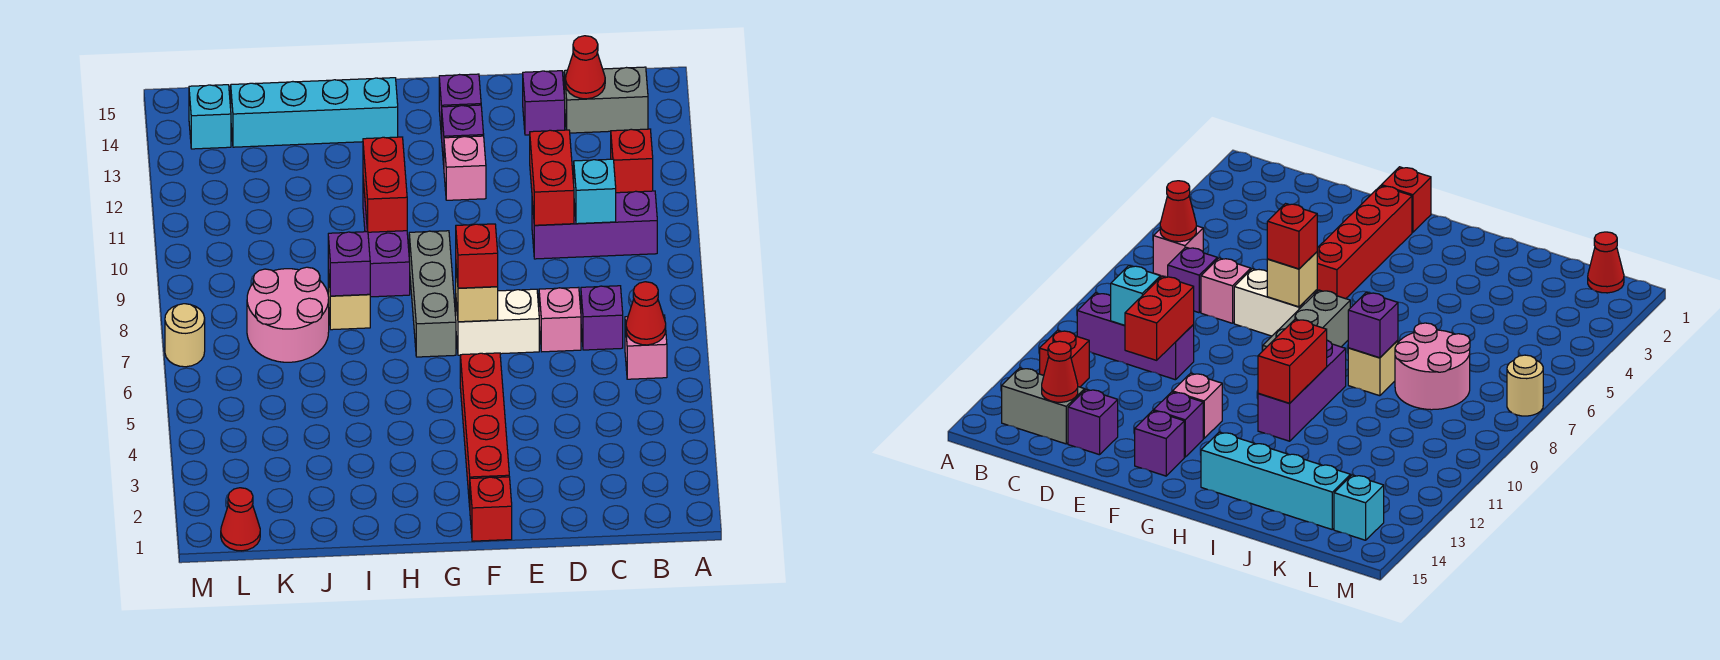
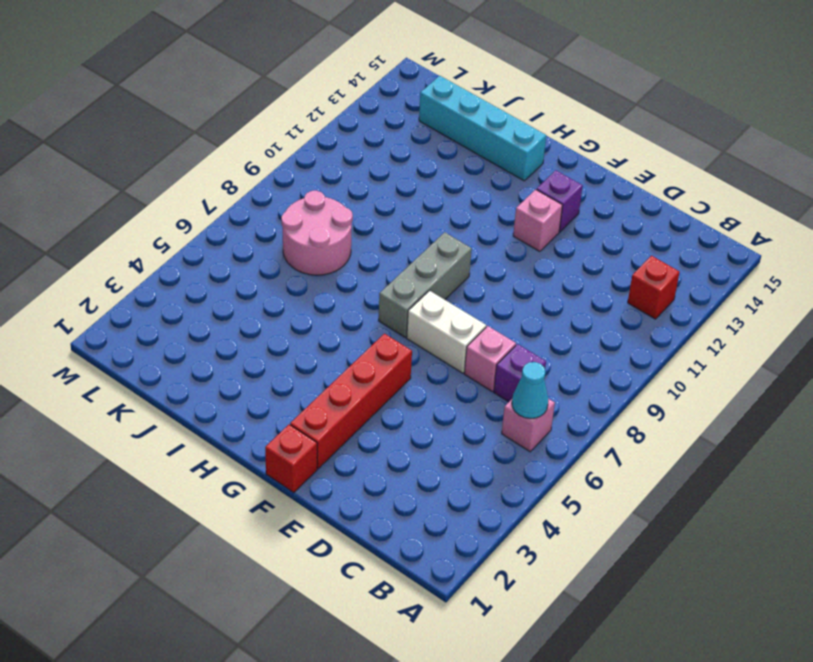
cyan cone B6 level 2 -> red cone B6 level 2
none -> purple brick B10:D10 level 1
none -> grey brick B14:C14 level 1
none -> purple brick D14 level 1

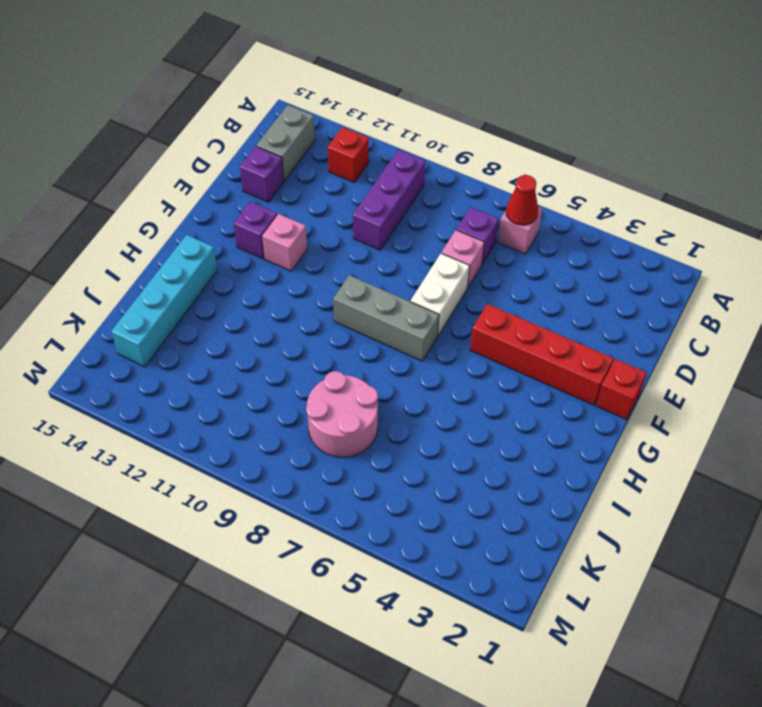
none -> purple brick F14 level 1
none -> purple brick H9:H11 level 1
none -> tan brick I8 level 1

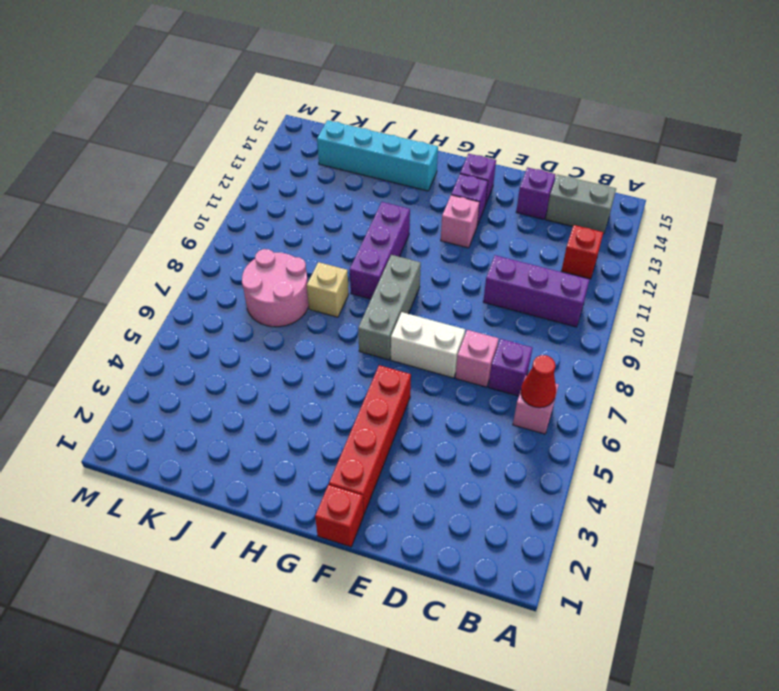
none -> red cone L1 level 1
none -> cyan brick L14 level 1
none -> tan round brick M7 level 1

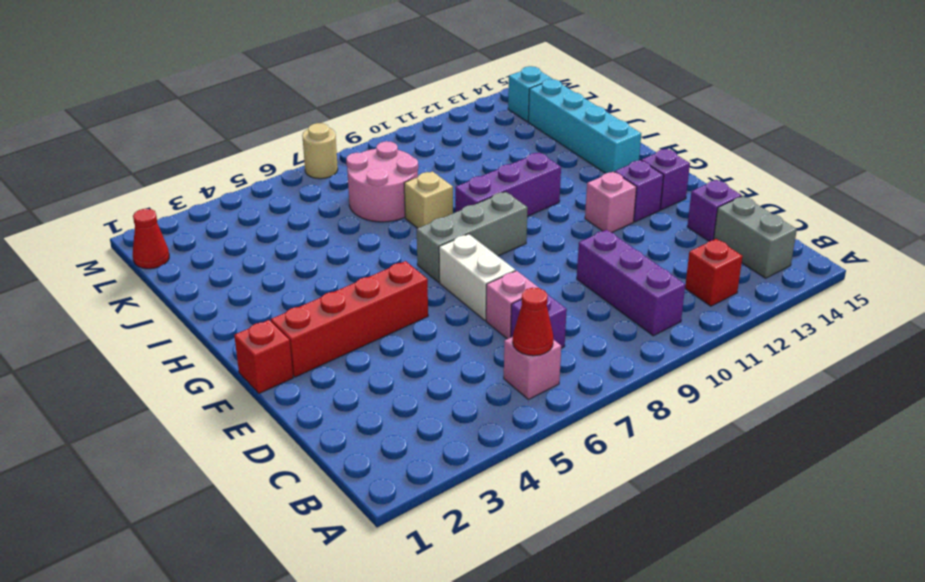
none -> cyan brick C10 level 2
none -> red cone C14 level 2
none -> red brick D10:D11 level 2

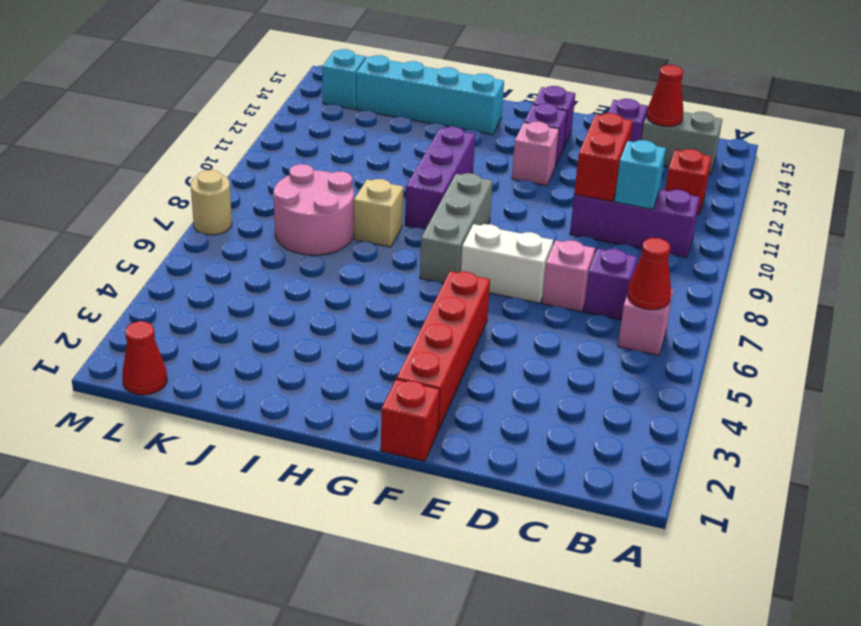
none -> tan brick F7 level 2
none -> red brick H10:H11 level 2
none -> purple brick I8 level 2

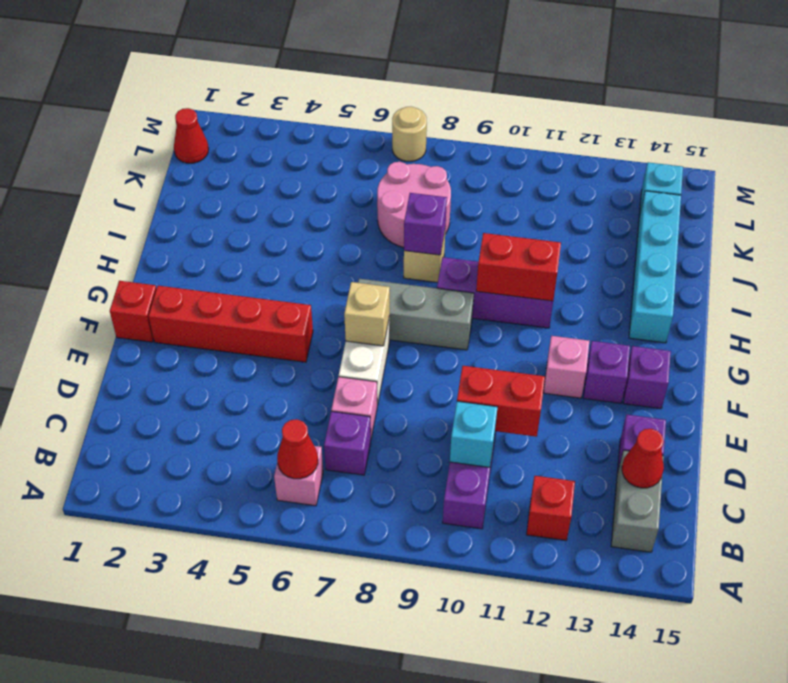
none -> red brick F7 level 3

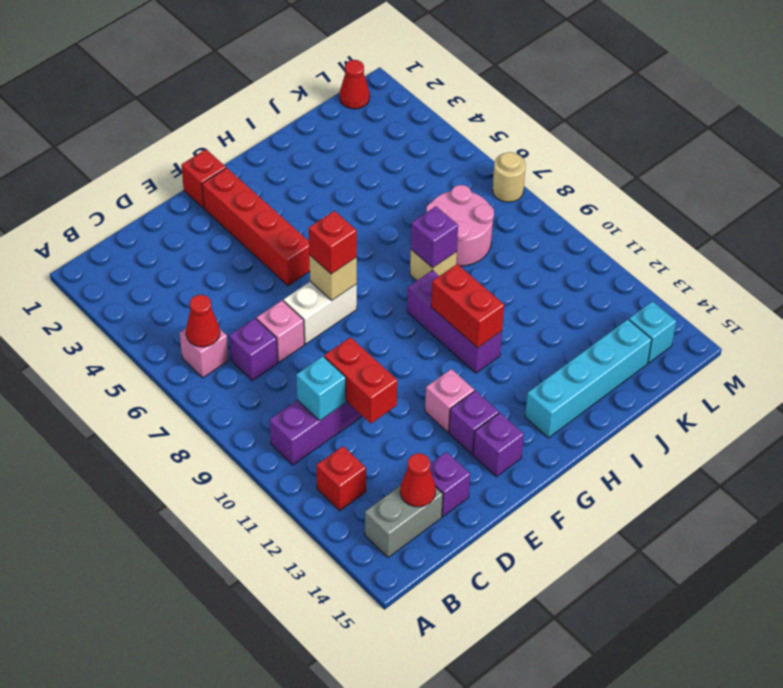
none -> grey brick G7:G9 level 1

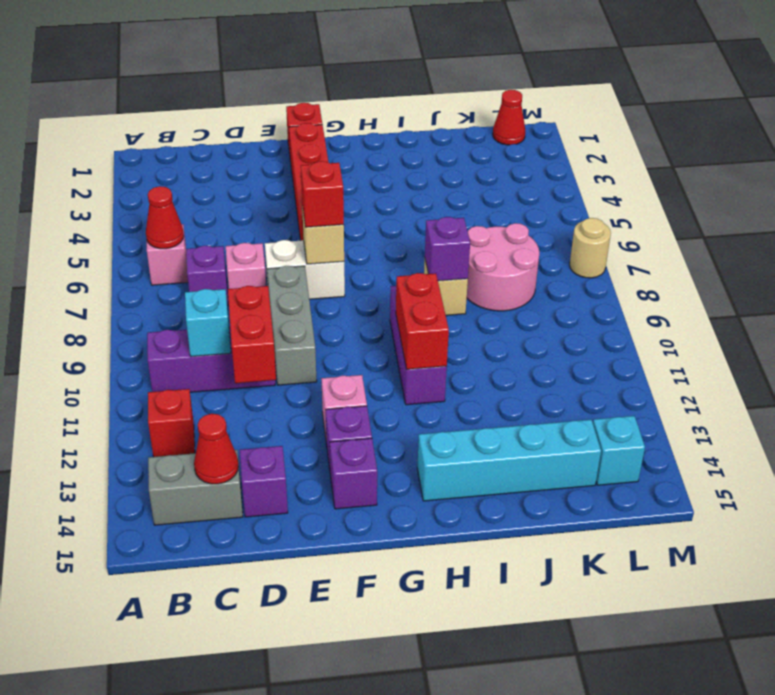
grey brick E8:E10 level 1 -> grey brick G7:G9 level 1

